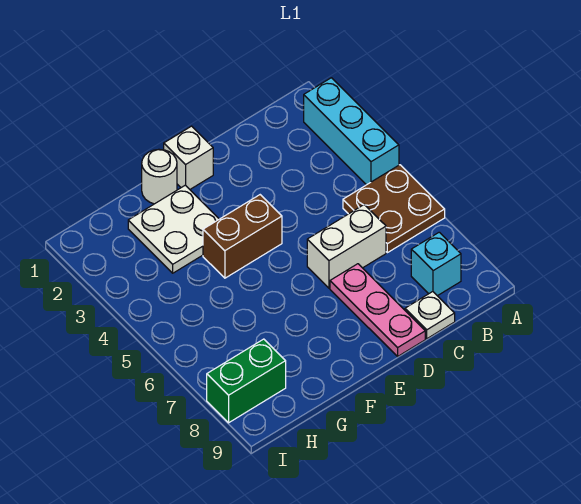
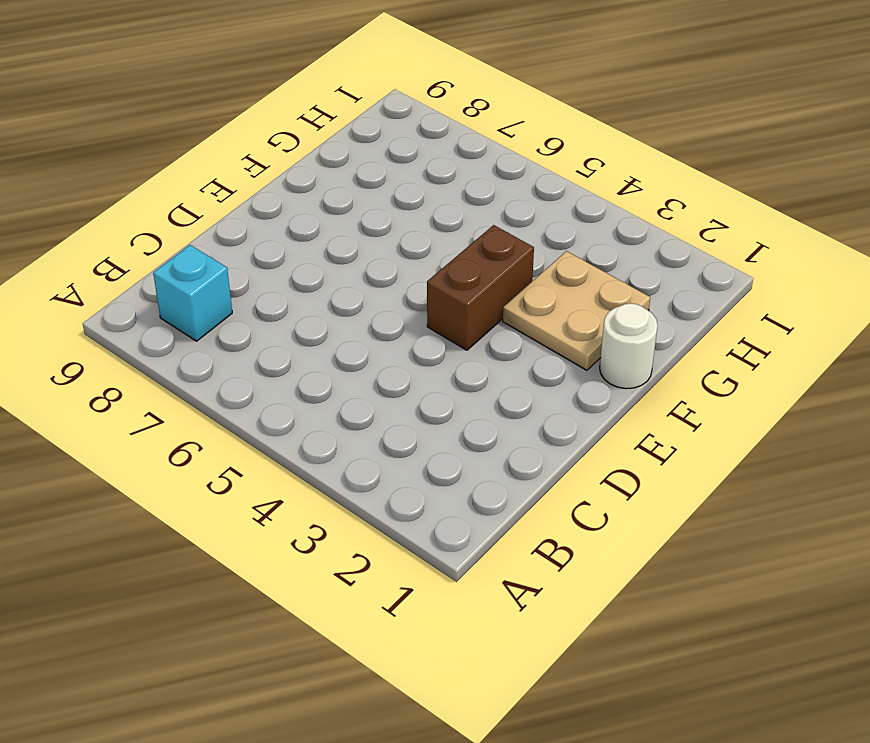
tan plate F2:G3 level 1 -> white plate F2:G3 level 1
none -> cyan brick A2:A4 level 1
none -> brown plate A5:B6 level 1

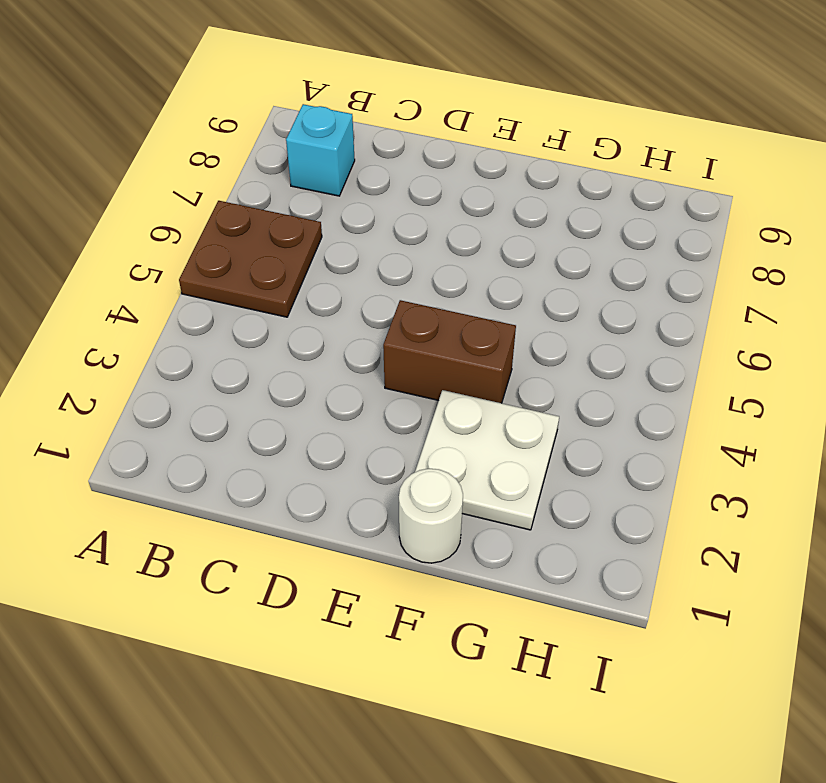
none -> cyan brick A2:A4 level 1
none -> white brick C6:D6 level 1

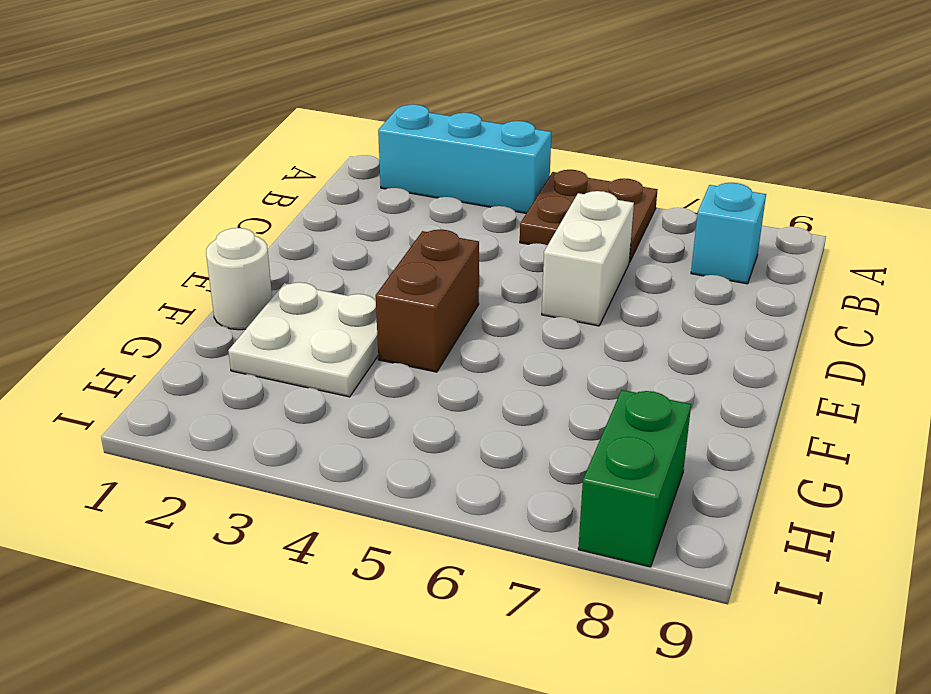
none -> white plate C9 level 1
none -> pink plate D7:D9 level 1

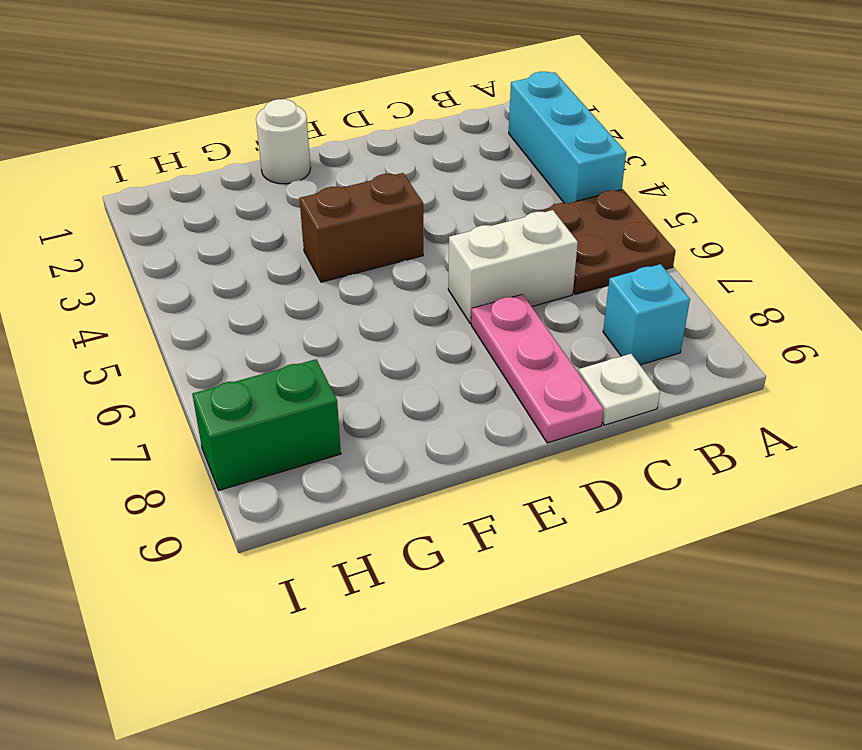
none -> white brick E1 level 1
none -> white plate F2:G3 level 1

